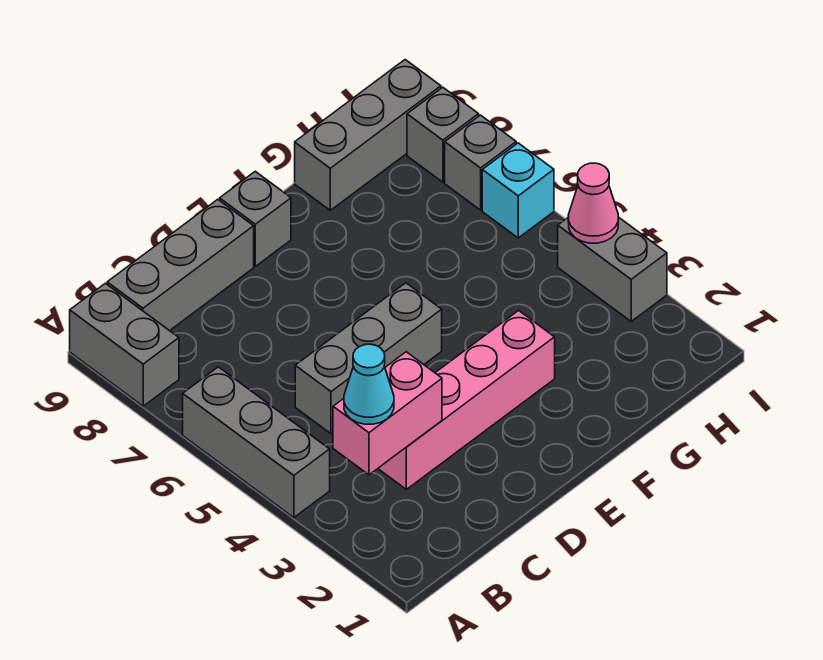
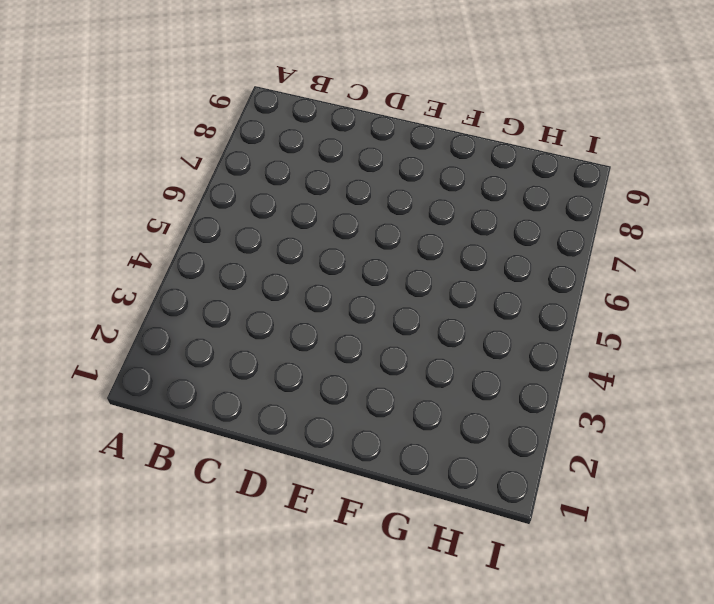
none -> grey brick A4:A6 level 1
none -> grey brick A8:A9 level 1
none -> grey brick B9:D9 level 1

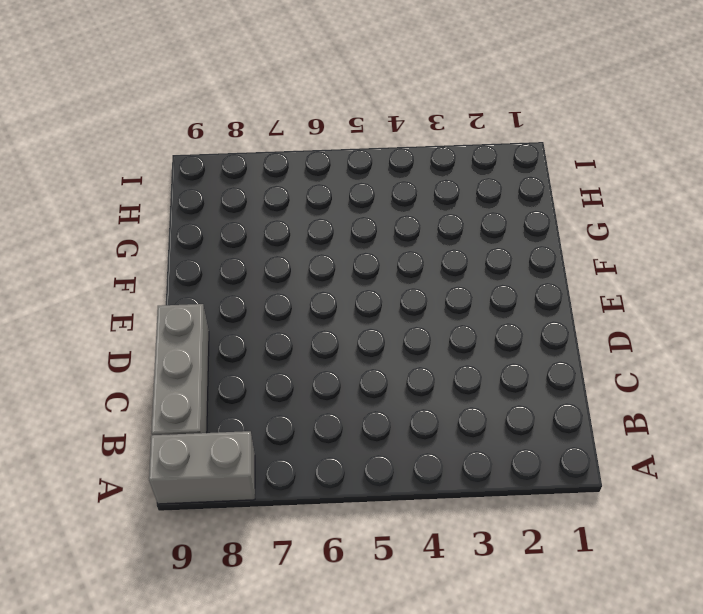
none -> grey brick A4:A6 level 1
none -> pink brick C3:F3 level 1
none -> grey brick C5:E5 level 1

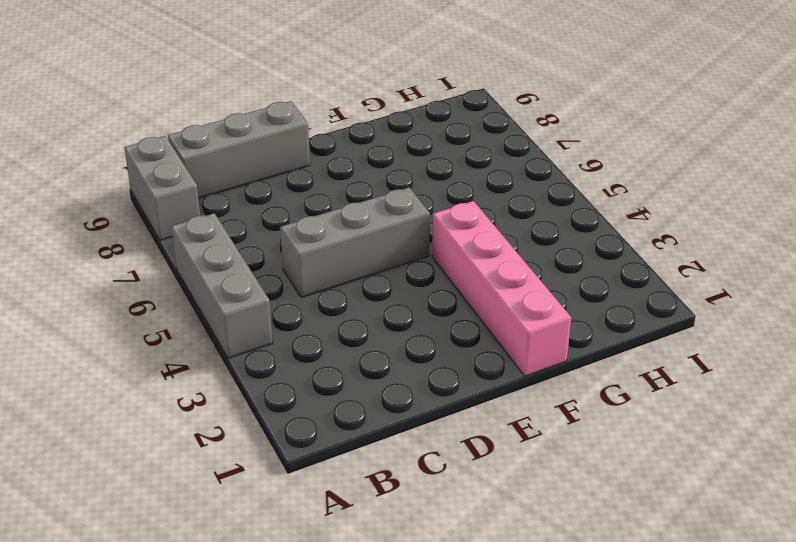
pink brick F1:F4 level 1 -> pink brick C3:F3 level 1
none -> grey brick E9 level 1
none -> grey brick G9:I9 level 1
none -> grey brick I3:I4 level 1

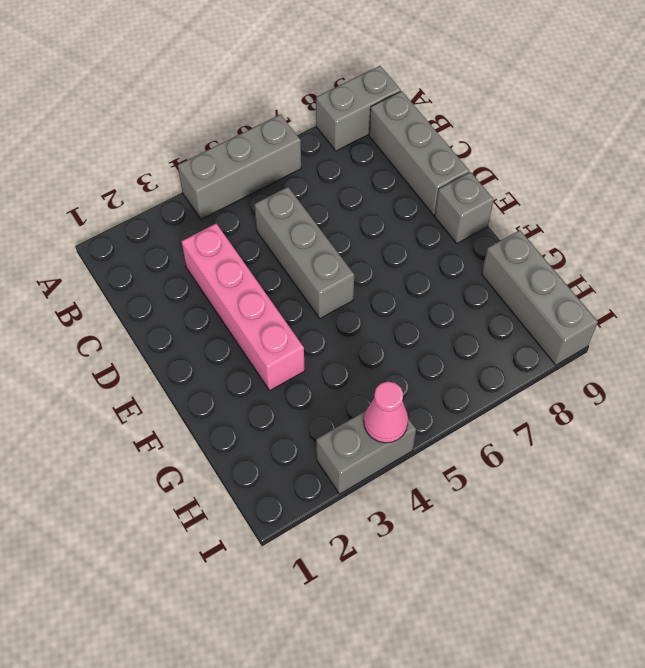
none -> cyan brick I6 level 1
none -> grey brick I7 level 1
none -> grey brick I8 level 1

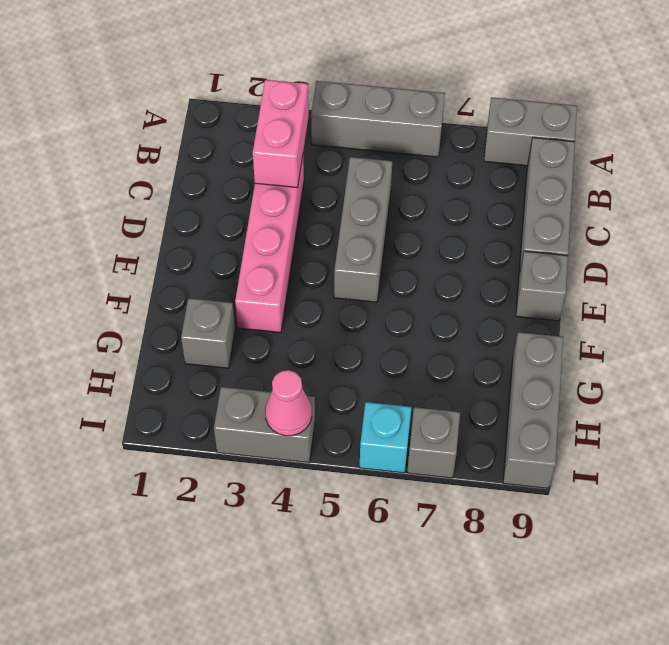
grey brick G2 level 1 -> grey brick I8 level 1
none -> cyan cone B3 level 3

